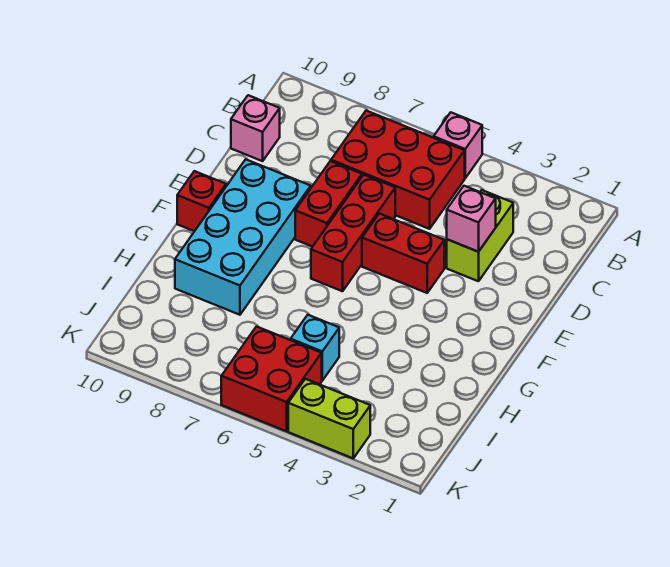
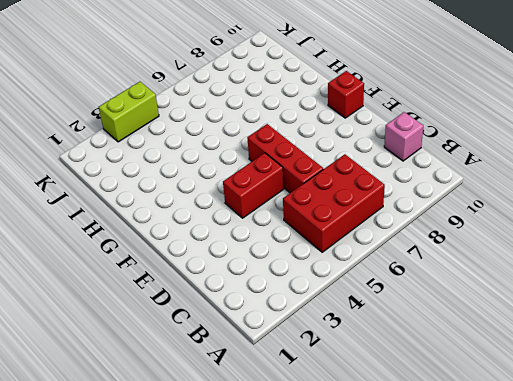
none -> pink brick A5 level 1
none -> lime brick C3:D3 level 1
none -> red brick D7:E7 level 1

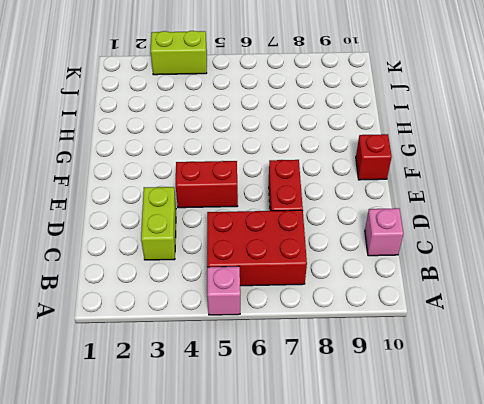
none -> red brick D6:F6 level 1
none -> cyan brick E8:H9 level 1
none -> cyan brick I5 level 1

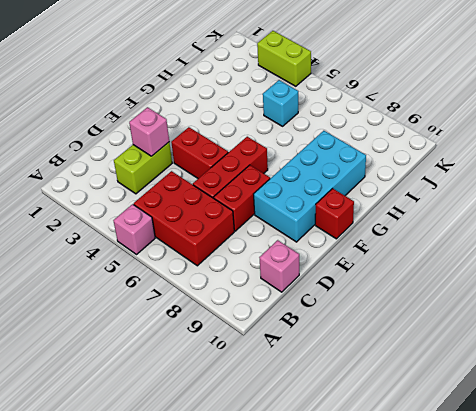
none -> red brick J5:K6 level 1

